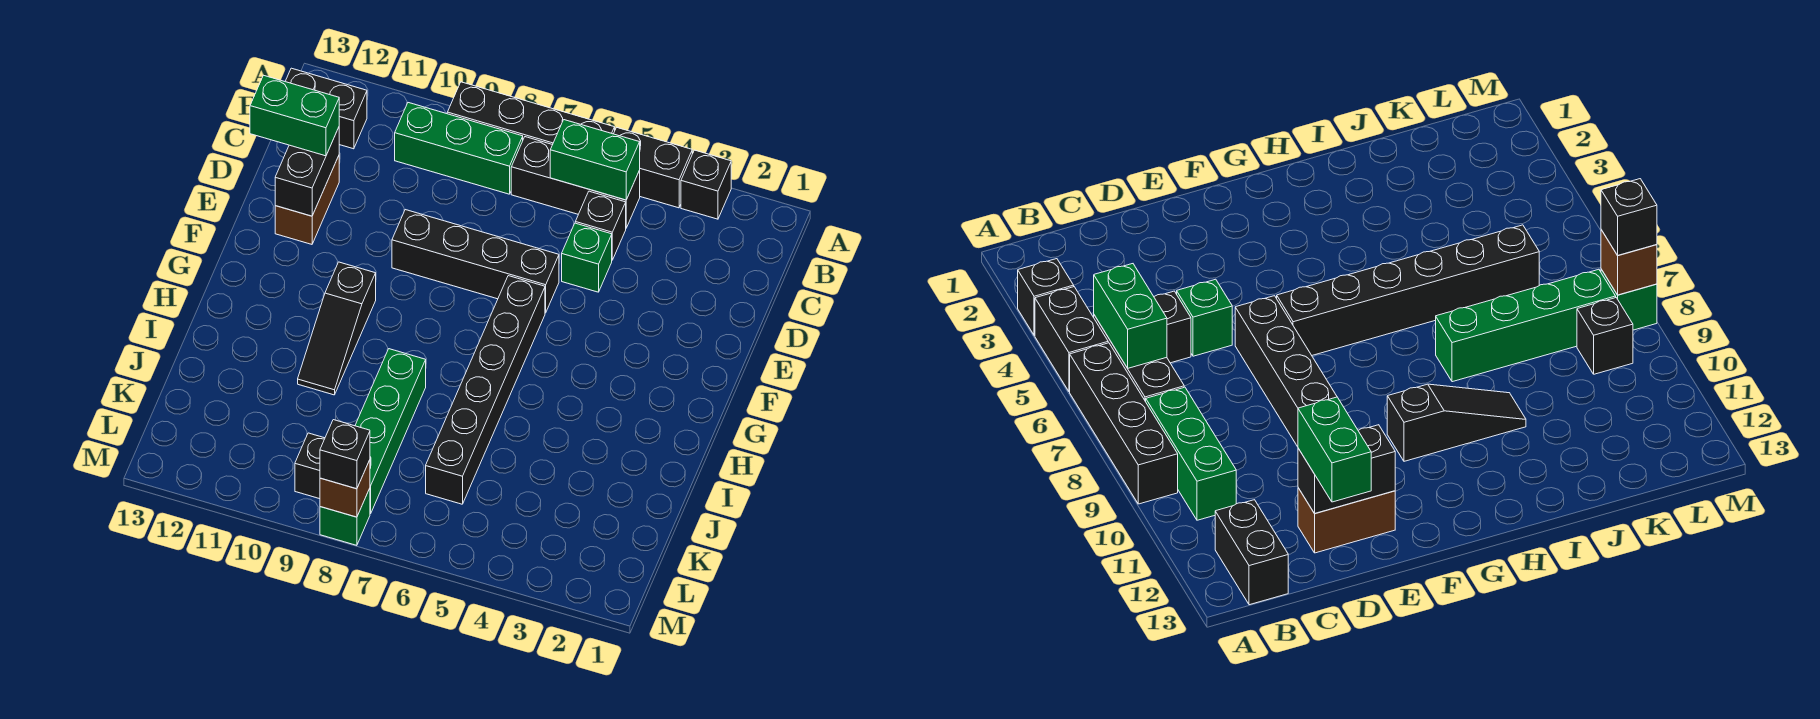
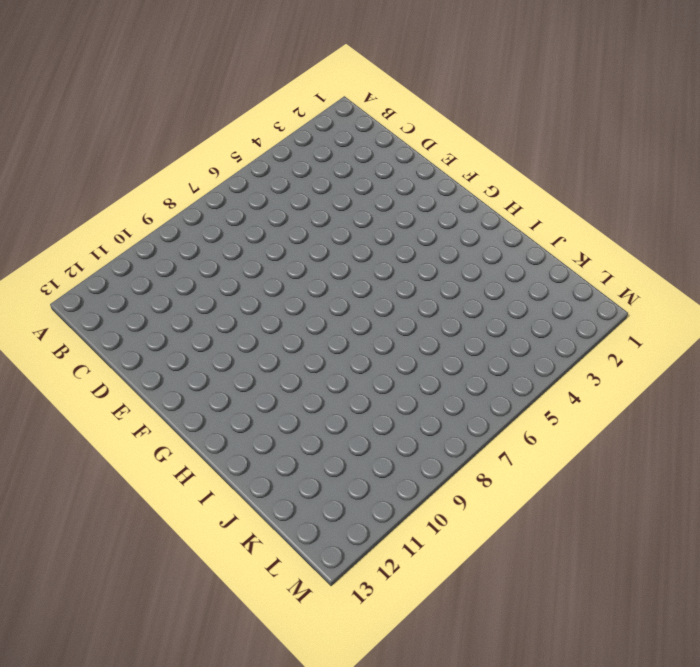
none -> black brick A3 level 1
none -> black brick A4:A5 level 1
none -> black brick A6:A9 level 1

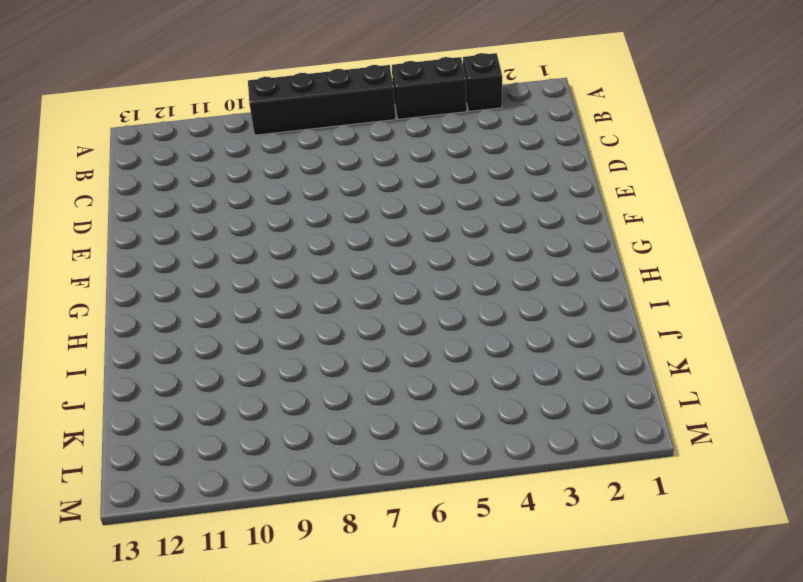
none -> black brick B5:B7 level 1
none -> green brick B8:B10 level 1
none -> black brick B12:B13 level 1

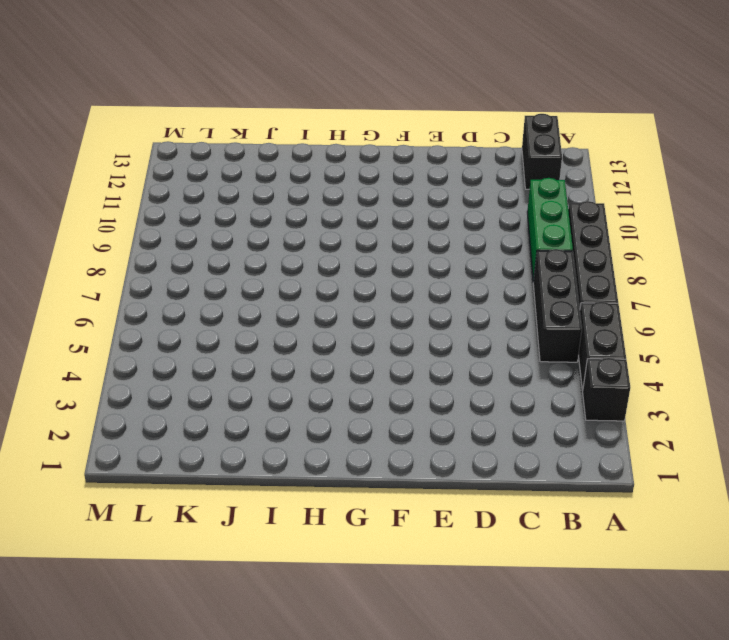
none -> black brick C5 level 1
none -> green brick D5 level 1
none -> brown brick D12:E12 level 1

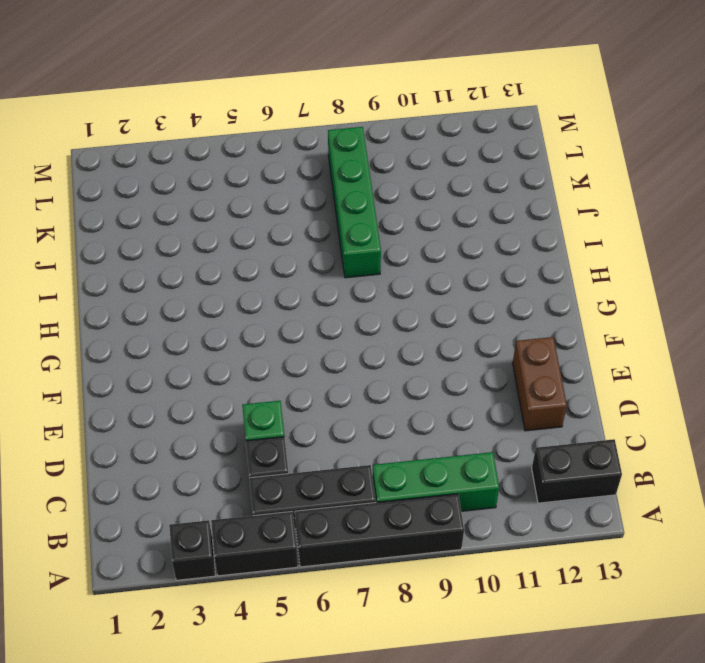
none -> black brick E6:E9 level 1
none -> black brick F6:K6 level 1
none -> black slope G10:I10 level 1 top G

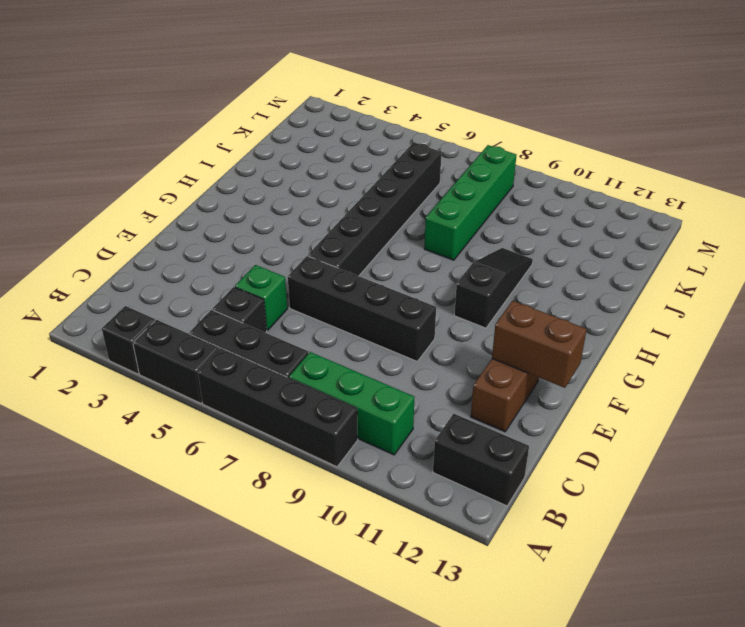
brown brick E12:E13 level 2 -> black brick D12:E12 level 2
none -> black brick L9 level 1
none -> green brick M8 level 1
none -> green brick B5:B6 level 2

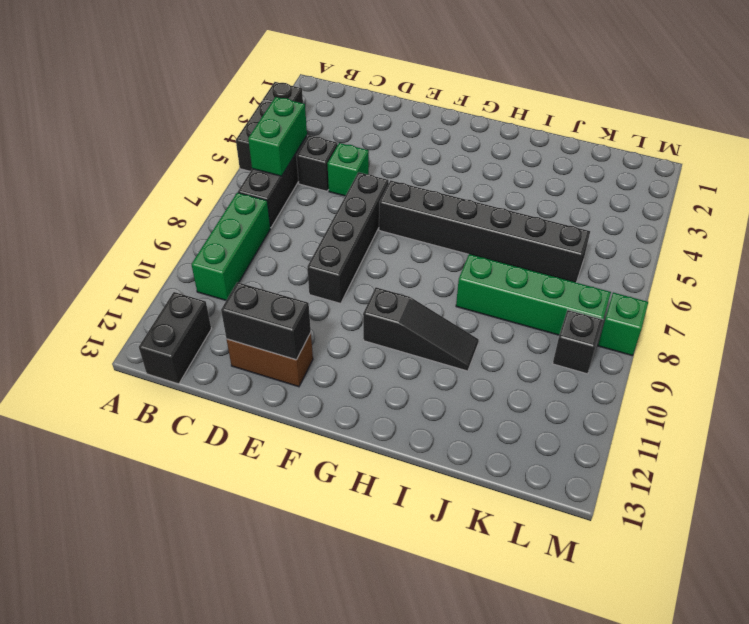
none -> black brick A6:A9 level 1
none -> brown brick M8 level 2
none -> green brick D12:D13 level 3

